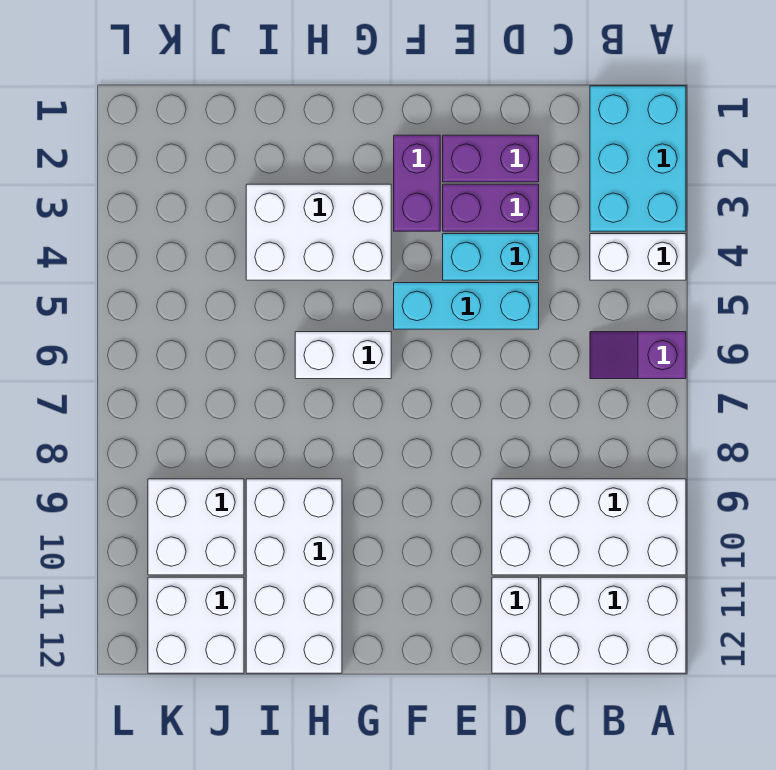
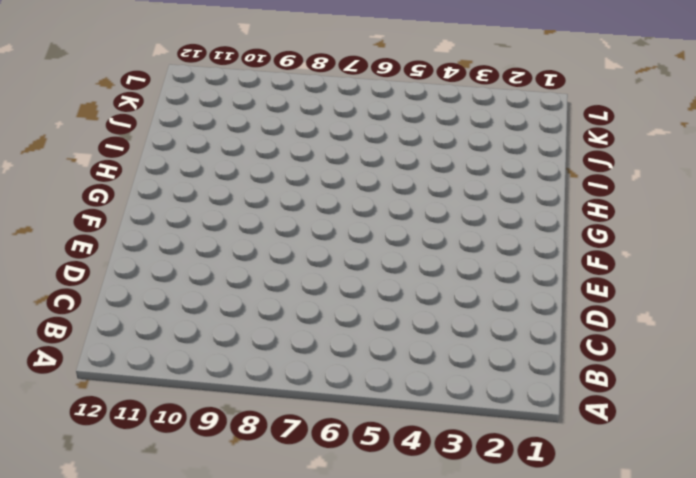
none -> cyan brick A1:B3 level 1
none -> white brick A4:B4 level 1
none -> purple slope A6:B6 level 1 top A

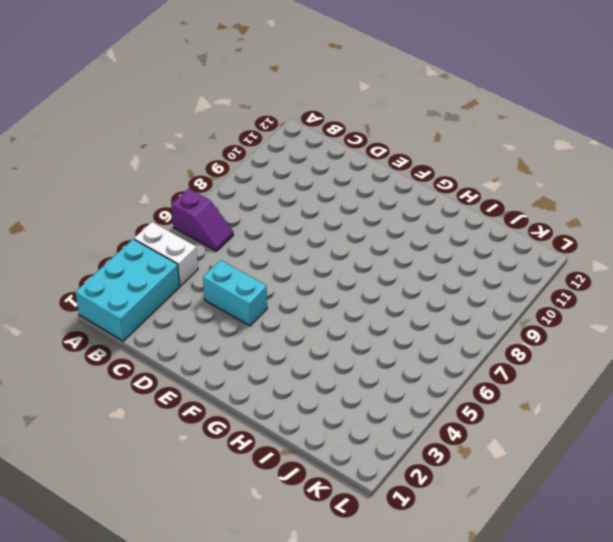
none -> white brick A9:D10 level 1
none -> white brick A11:C12 level 1
none -> purple brick D2:E2 level 1

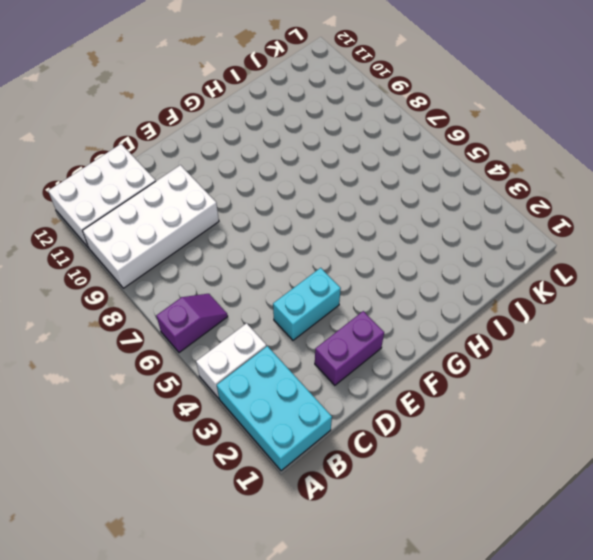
none -> purple brick D3:E3 level 1
none -> cyan brick D5:F5 level 1
none -> white brick D11:D12 level 1

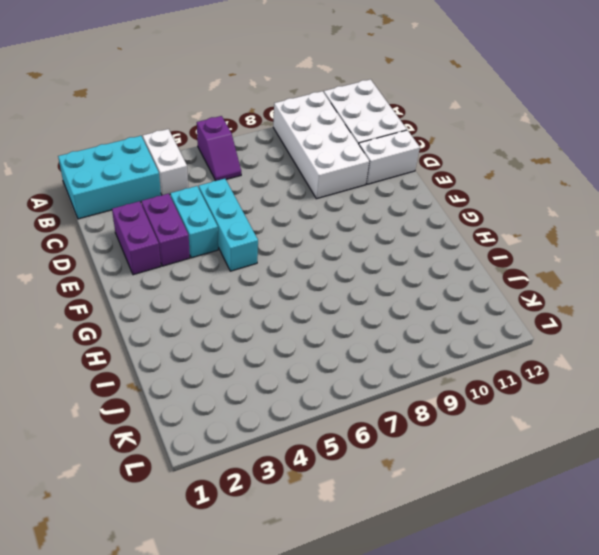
none -> purple brick F2:F3 level 1
none -> white brick G3:I4 level 1
none -> white brick G6:H6 level 1

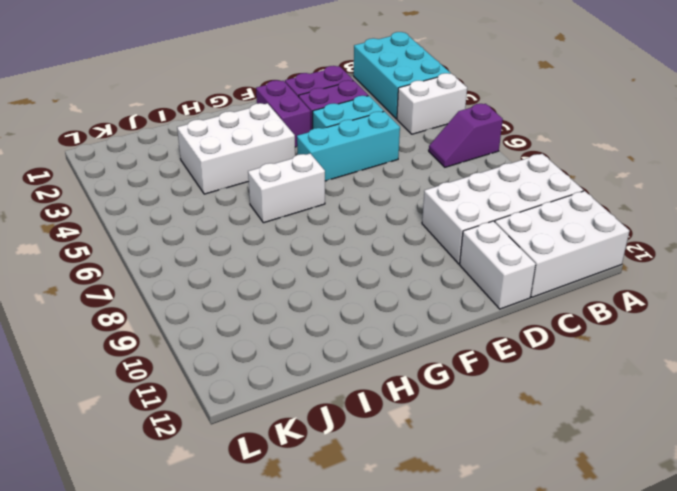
none -> white brick H9:I12 level 1
none -> white brick J9:K10 level 1
none -> white brick J11:K12 level 1

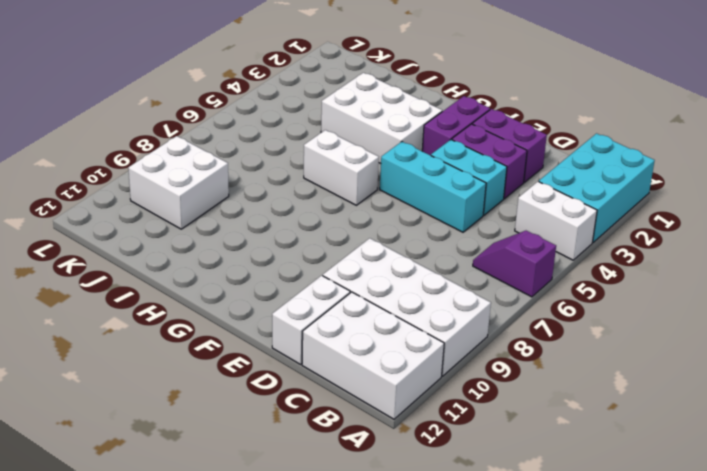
none -> white brick H9:I12 level 1
none -> white brick J11:K12 level 1

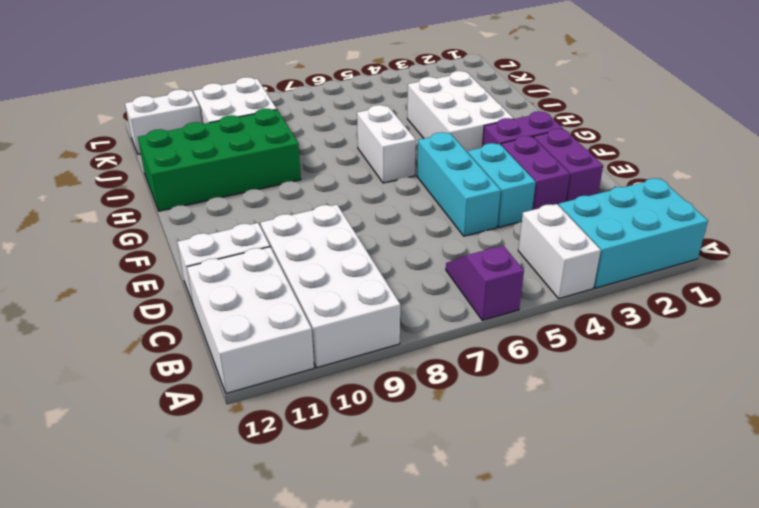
green brick H9:I12 level 1 -> white brick H9:I12 level 1
white brick K11:K12 level 1 -> white brick J11:K12 level 1

